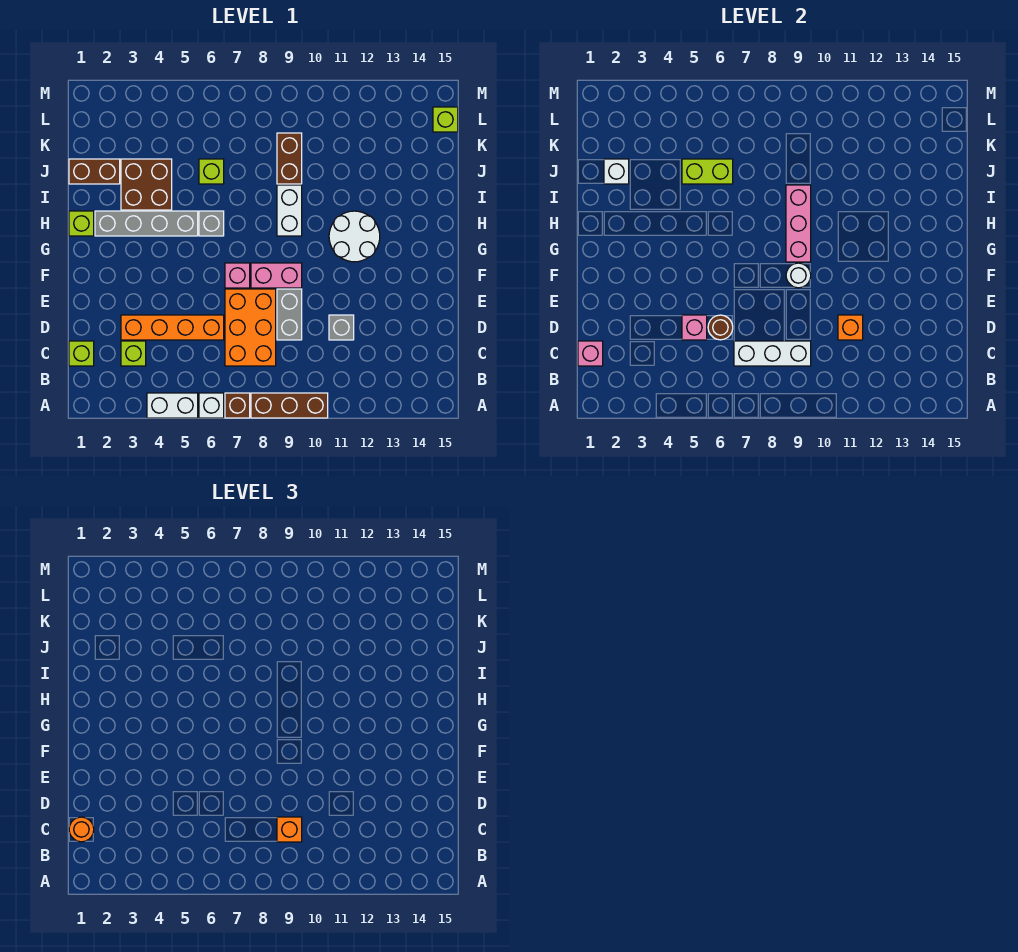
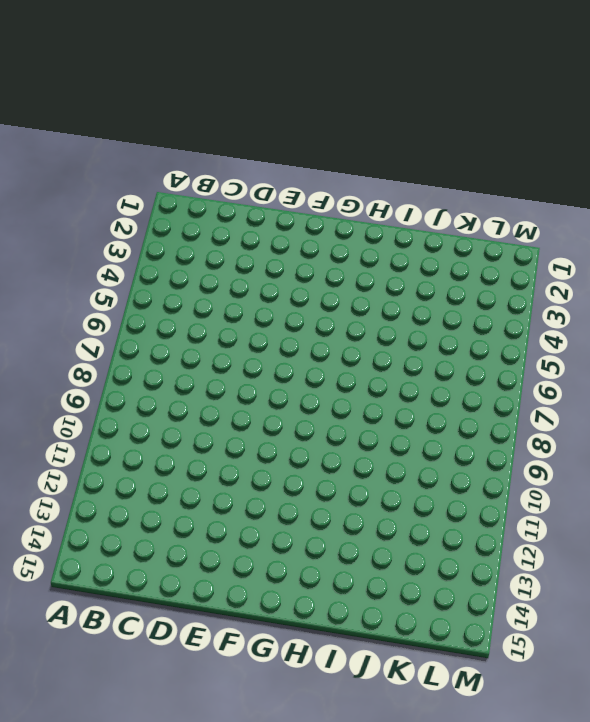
none -> white brick A4:A5 level 1
none -> white brick A6 level 1
none -> brown brick A7 level 1
none -> brown brick A8:A10 level 1

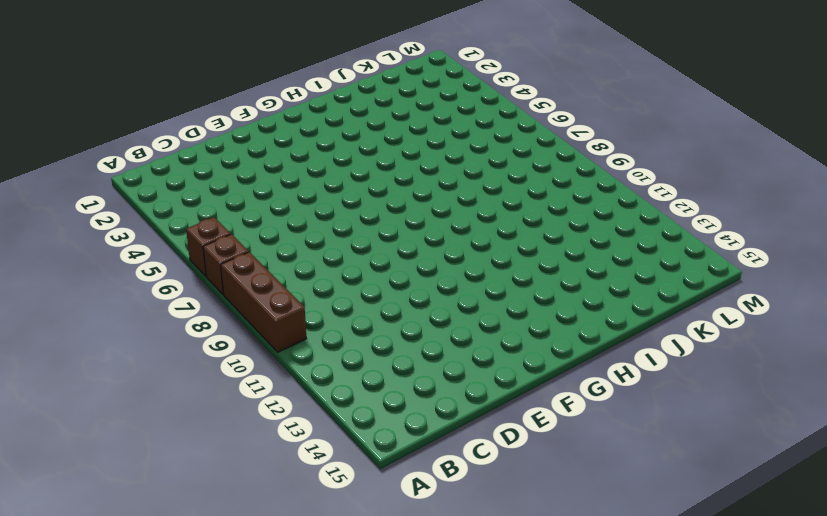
brown brick A6 level 1 -> white brick A6 level 1
none -> white brick A4:A5 level 1
none -> lime brick C1 level 1
none -> lime brick C3 level 1
none -> orange brick C7:E8 level 1

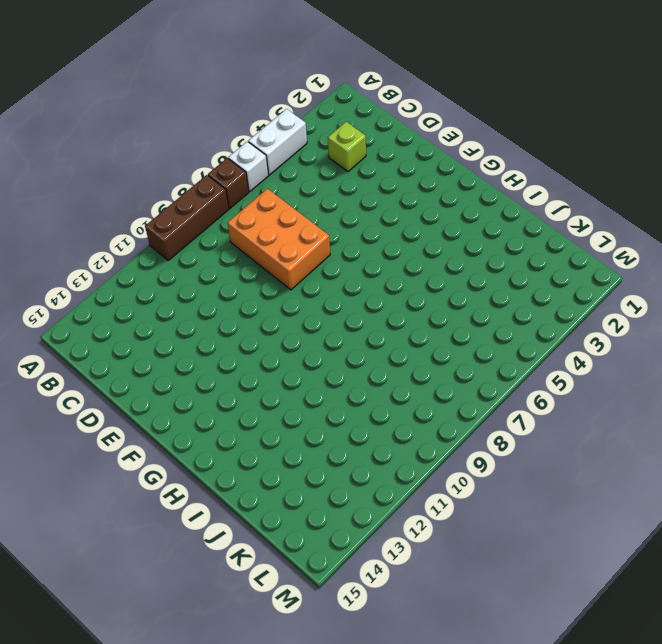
none -> lime brick C1 level 1
none -> orange brick D3:D6 level 1
none -> grey brick D9:E9 level 1
none -> grey brick D11 level 1

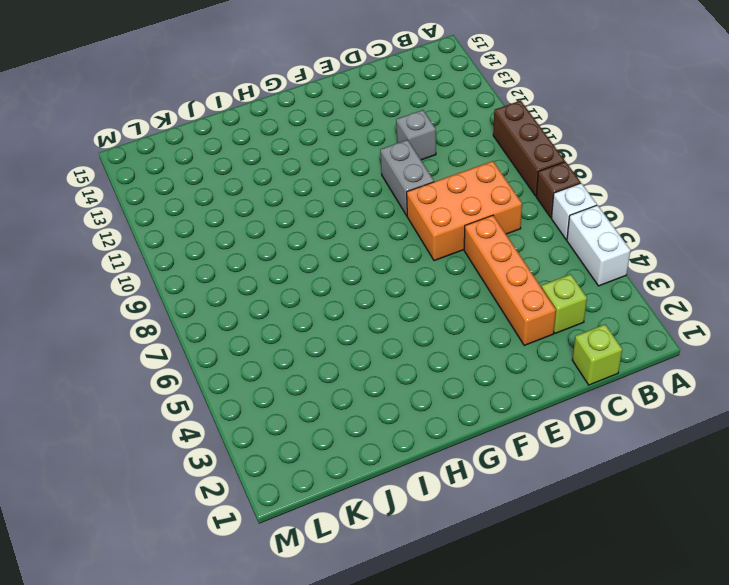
grey brick E9:E10 level 1 -> grey brick D9:E9 level 1
none -> pink brick F7 level 1
none -> pink brick F8:F9 level 1
none -> white round brick G11:H12 level 1
none -> lime brick H1 level 1

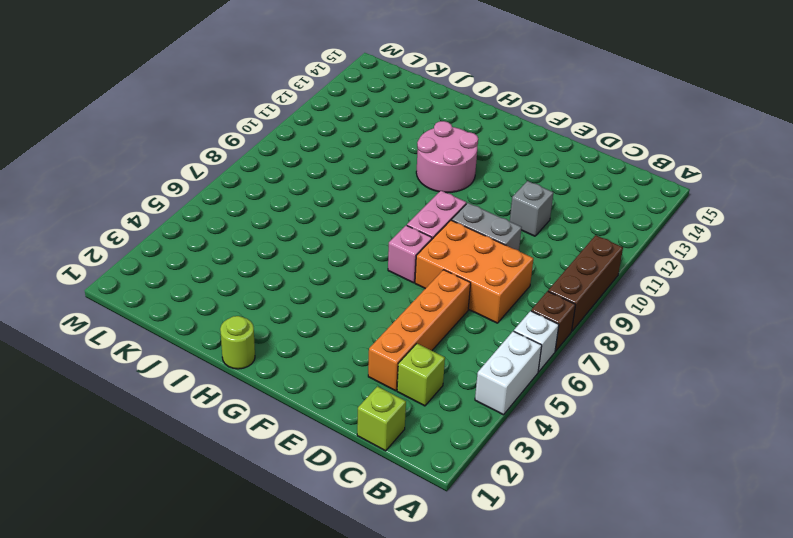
pink round brick G11:H12 level 1 -> white round brick G11:H12 level 1
lime round brick H1 level 1 -> lime brick H1 level 1
none -> grey brick H2:H5 level 1
none -> grey brick H6 level 1
none -> white brick H9:I9 level 1
none -> brown brick I3:J4 level 1

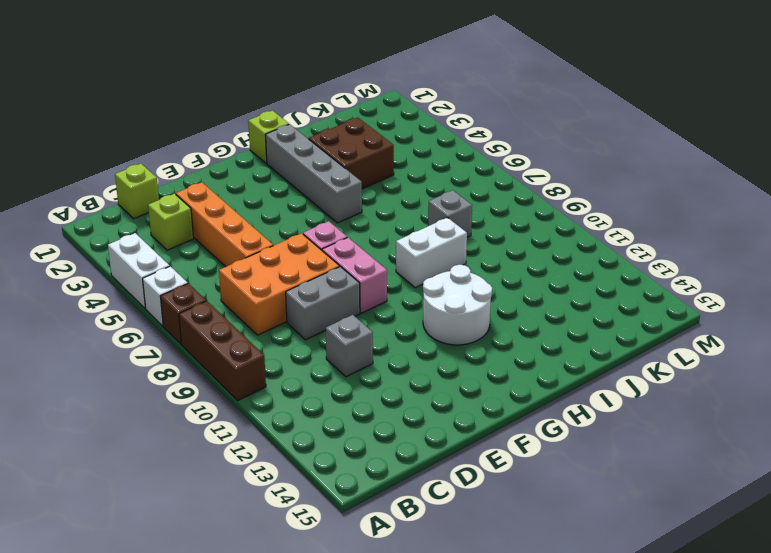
grey brick J8 level 1 -> grey brick H6 level 1
none -> brown brick J1:J2 level 1
none -> lime brick J6 level 1
none -> brown brick J9:K9 level 1
none -> lime brick L15 level 1

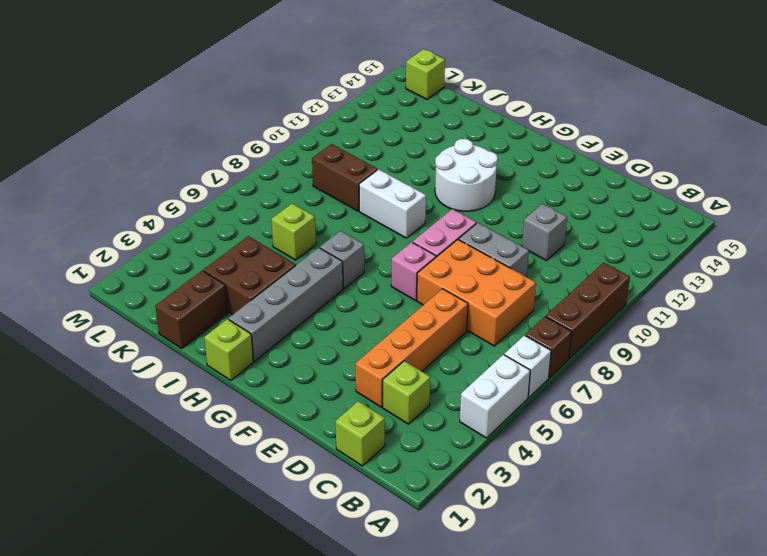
none -> pink brick C1 level 2
none -> white brick C7:C9 level 2
none -> pink brick D5 level 2
none -> brown round brick D6 level 2

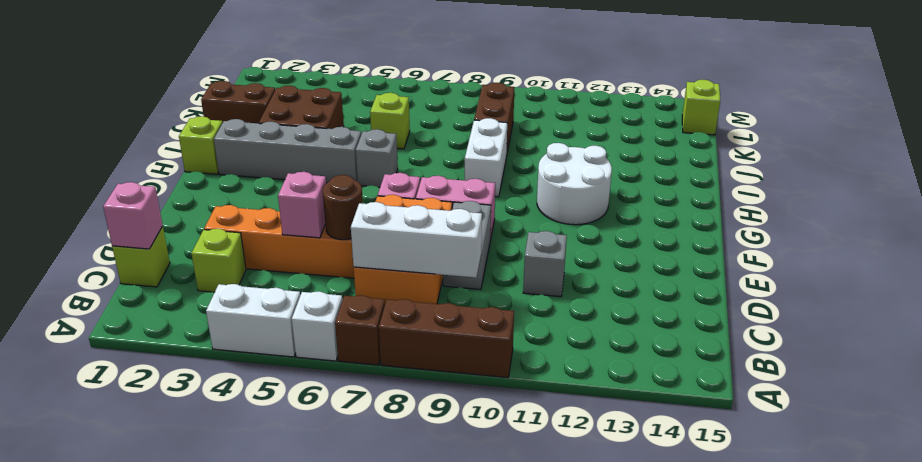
none -> orange brick D11 level 2
none -> white round brick F9 level 2
none -> pink brick G9:I9 level 2
none -> white brick J2 level 2

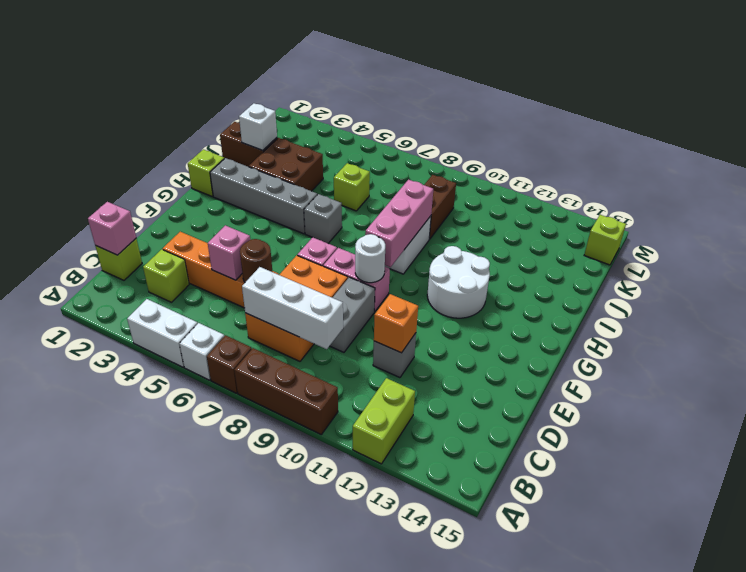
lime brick A12:B12 level 1 -> lime brick J5:J6 level 2
none -> orange round brick C1 level 3
none -> orange brick C9 level 3

